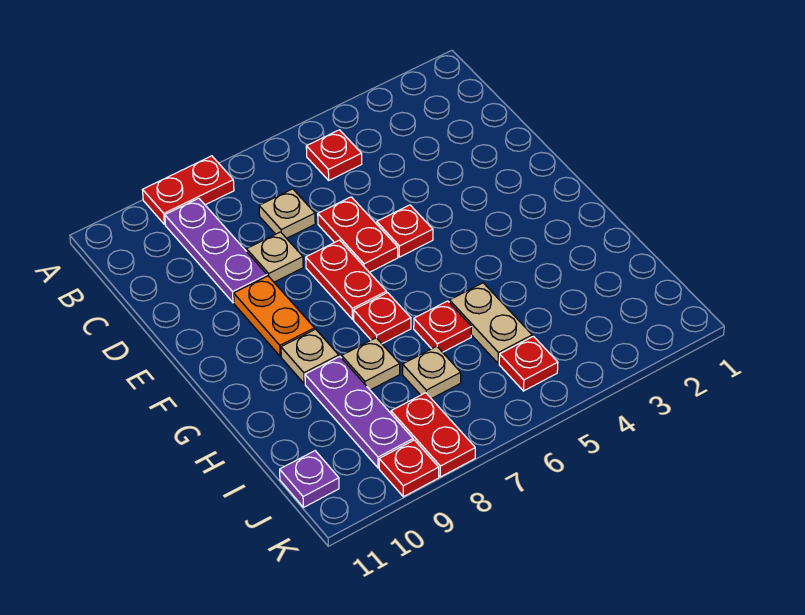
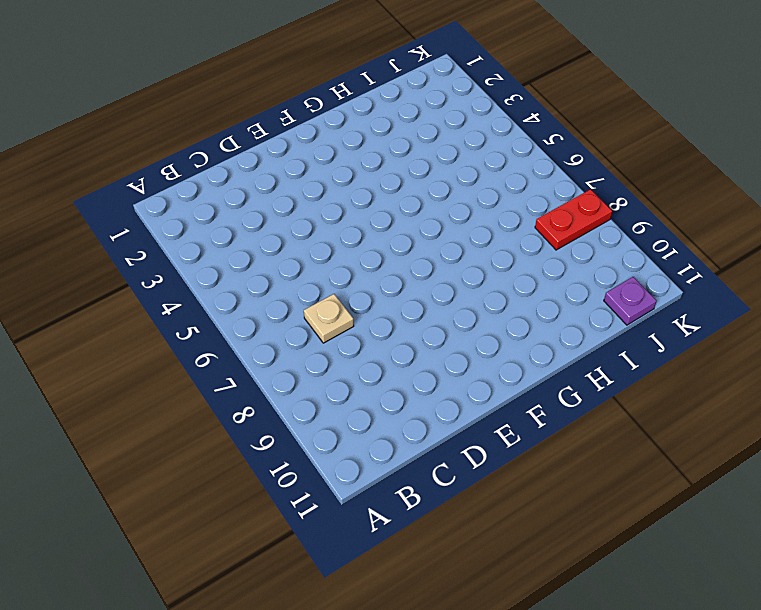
none -> red plate A8:A9 level 1
none -> red plate B5 level 1
none -> purple plate B9:D9 level 1

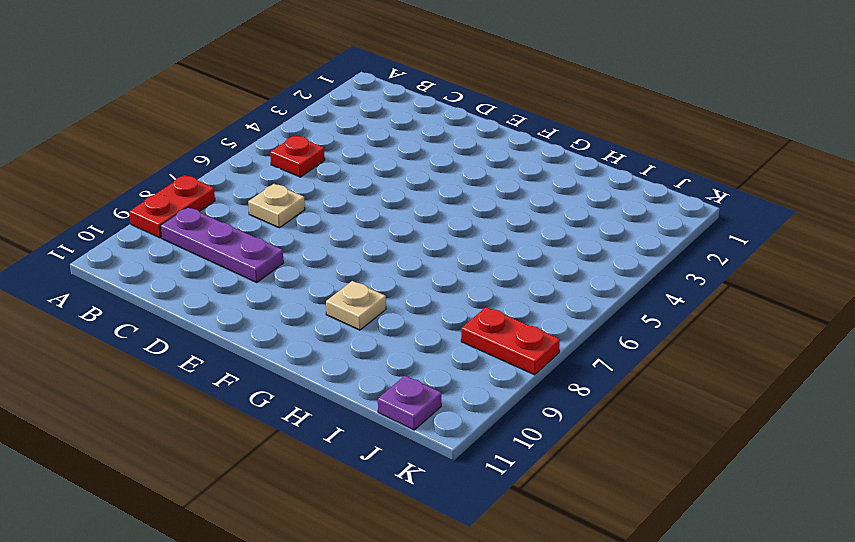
none -> red plate D6:E6 level 1
none -> tan plate D8 level 1
none -> red plate E5 level 1

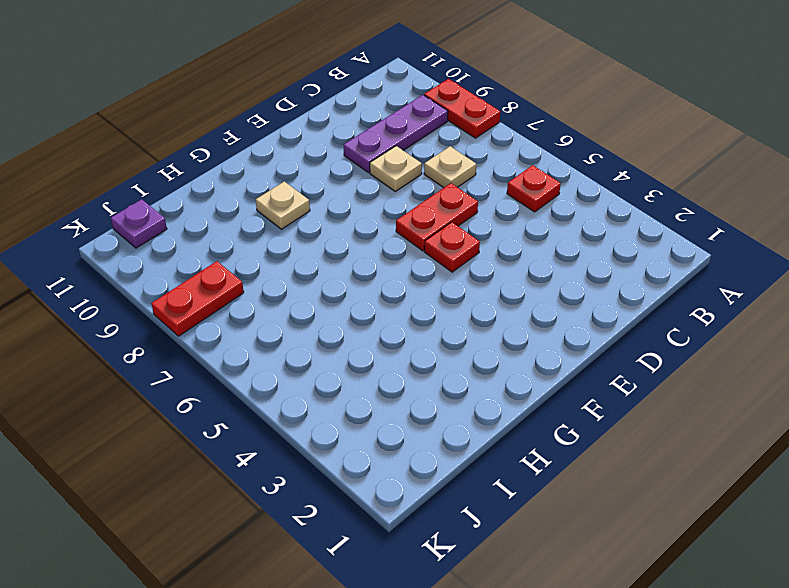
none -> red plate E7:F7 level 1
none -> orange plate E9:F9 level 1
none -> red plate G7 level 1

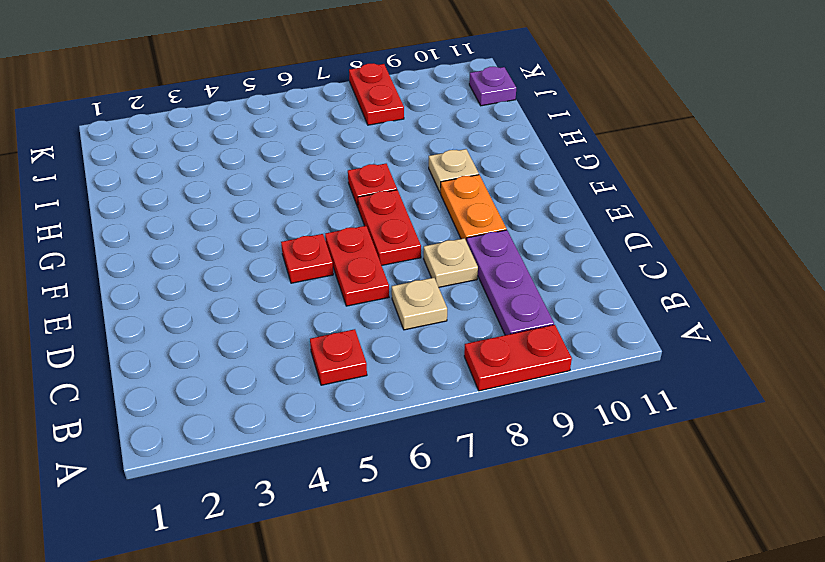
none -> tan plate H5:I5 level 1
none -> red plate H6 level 1
none -> tan plate H8 level 1

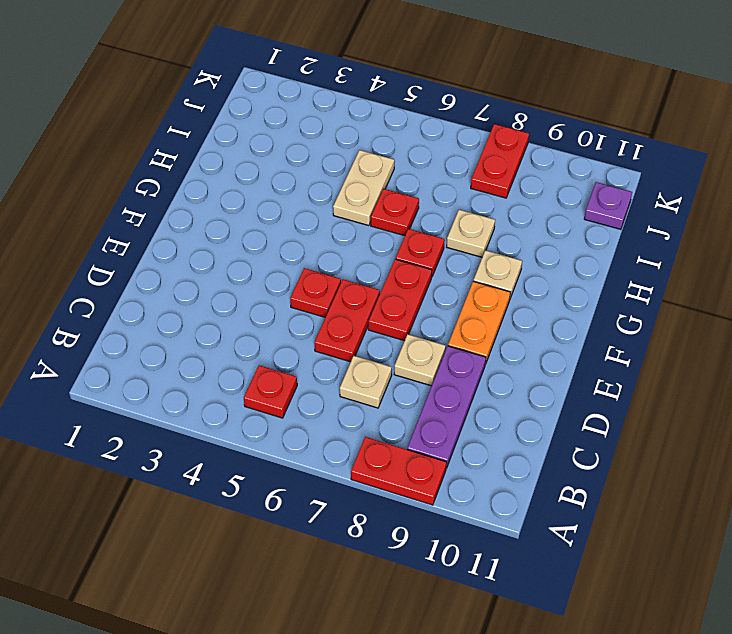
none -> purple plate H9:J9 level 1
none -> tan plate I7 level 1
none -> red plate J5 level 1

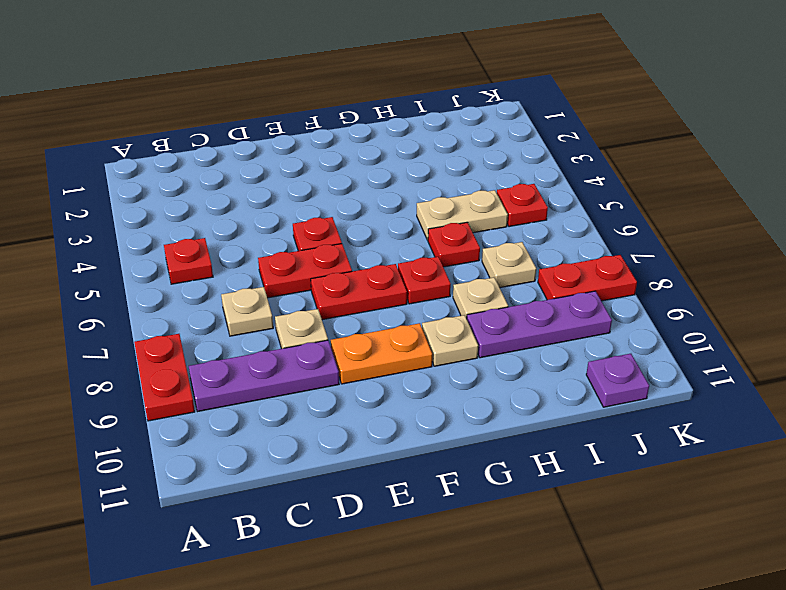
none -> red plate K9 level 1

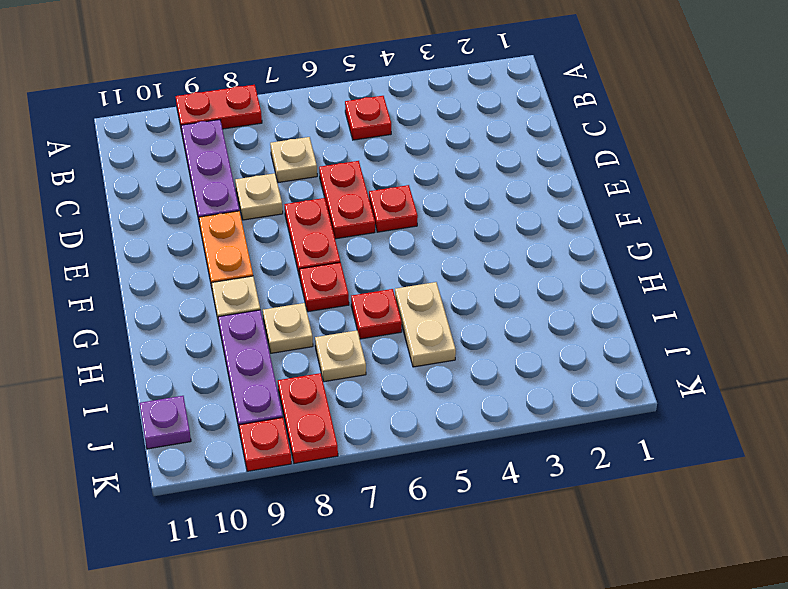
none -> red plate J5 level 1

